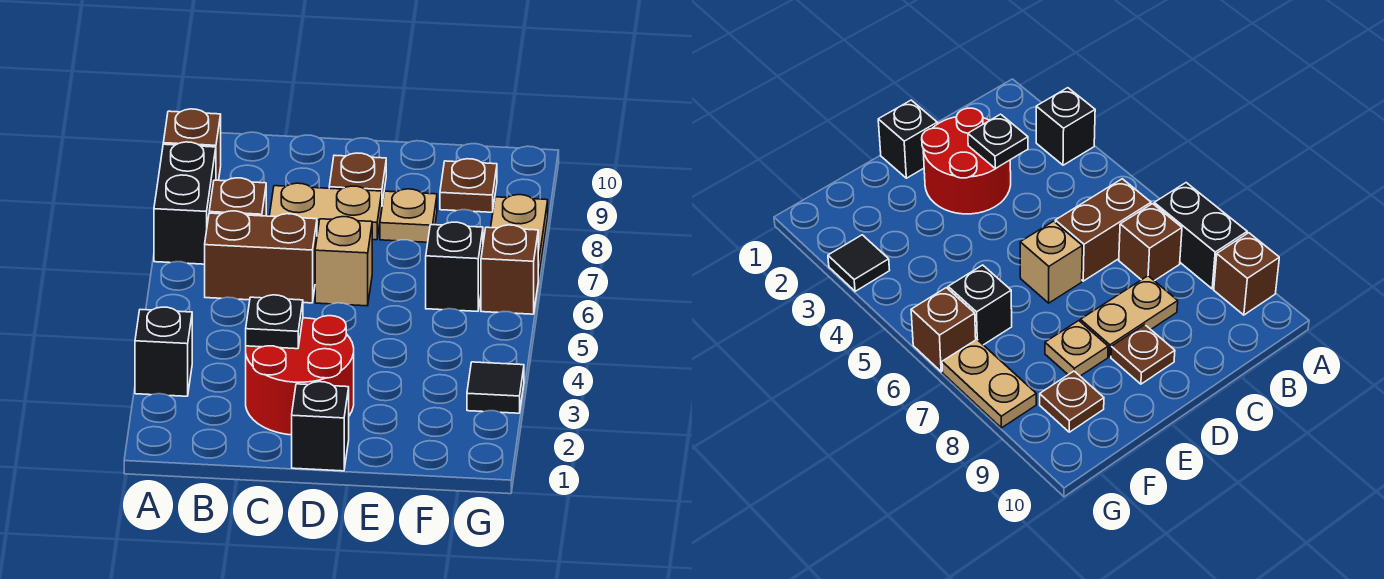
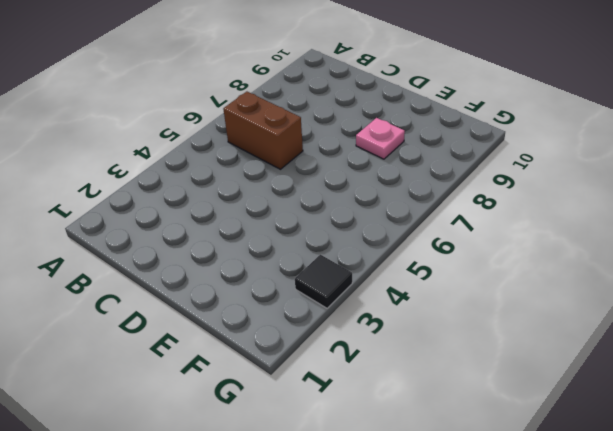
pink plate E8 level 1 -> tan plate E8 level 1
none -> black brick A3 level 1
none -> black brick A7:A8 level 1
none -> brown brick A9 level 1

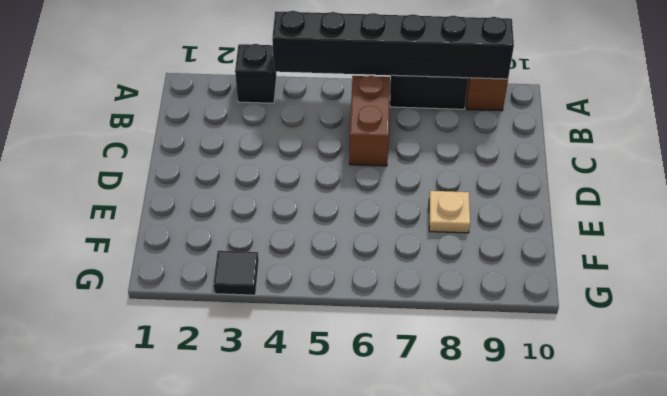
black brick A4:A9 level 2 -> none
none -> brown brick B7 level 1
none -> red round brick C2:D3 level 1
none -> tan plate C8:D8 level 1

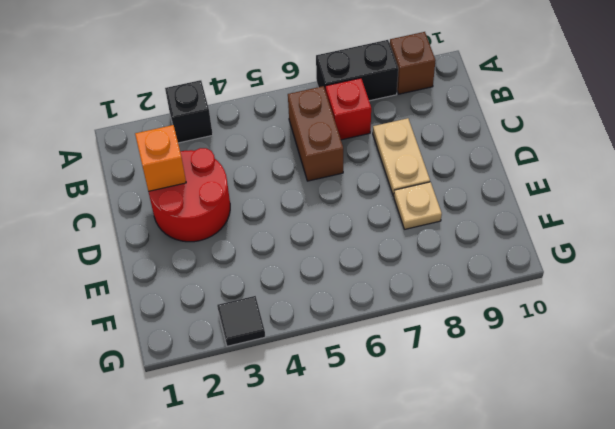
red brick B7 level 1 -> brown brick B7 level 1
orange brick C2 level 2 -> none
none -> black brick D1 level 1
none -> tan brick D6 level 1
none -> brown plate D9 level 1

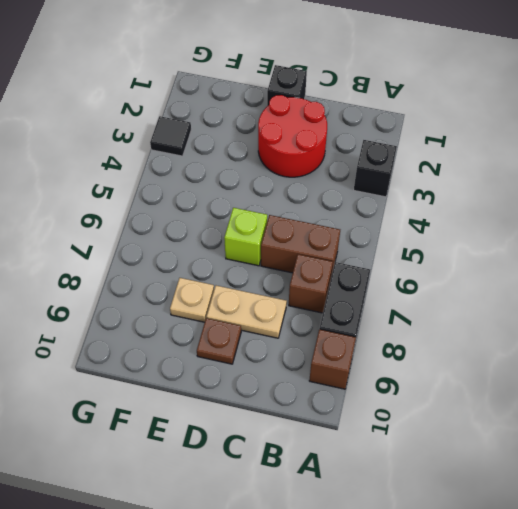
lime brick D6 level 1 -> tan brick D6 level 1
none -> black brick F6 level 1
none -> brown plate F9 level 1
none -> brown brick G6 level 1

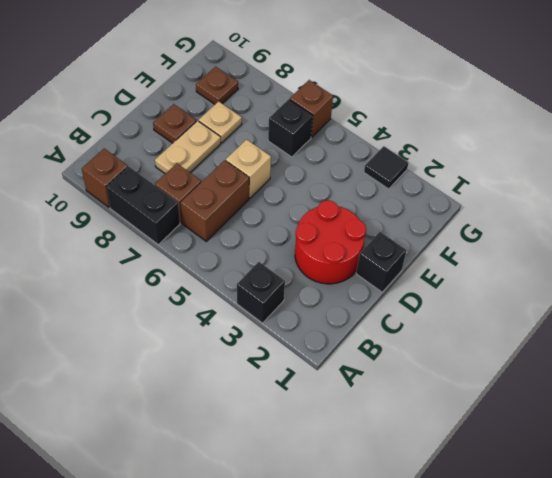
none -> tan plate G7:G8 level 1
none -> black plate C3 level 2

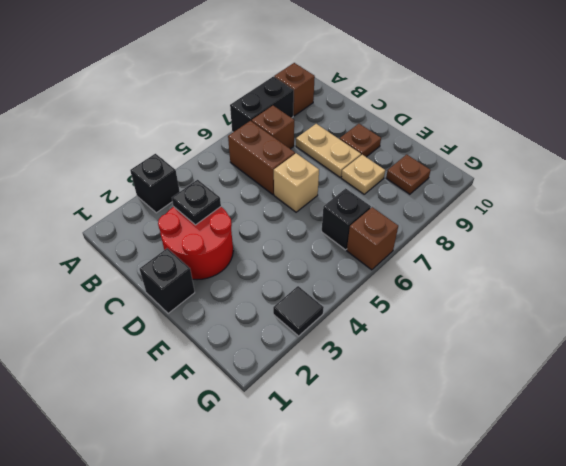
none -> tan plate G7:G8 level 1

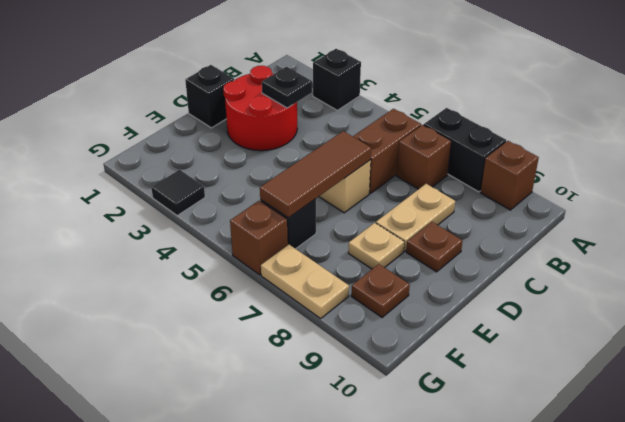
brown tile D6:F6 level 2 -> none

